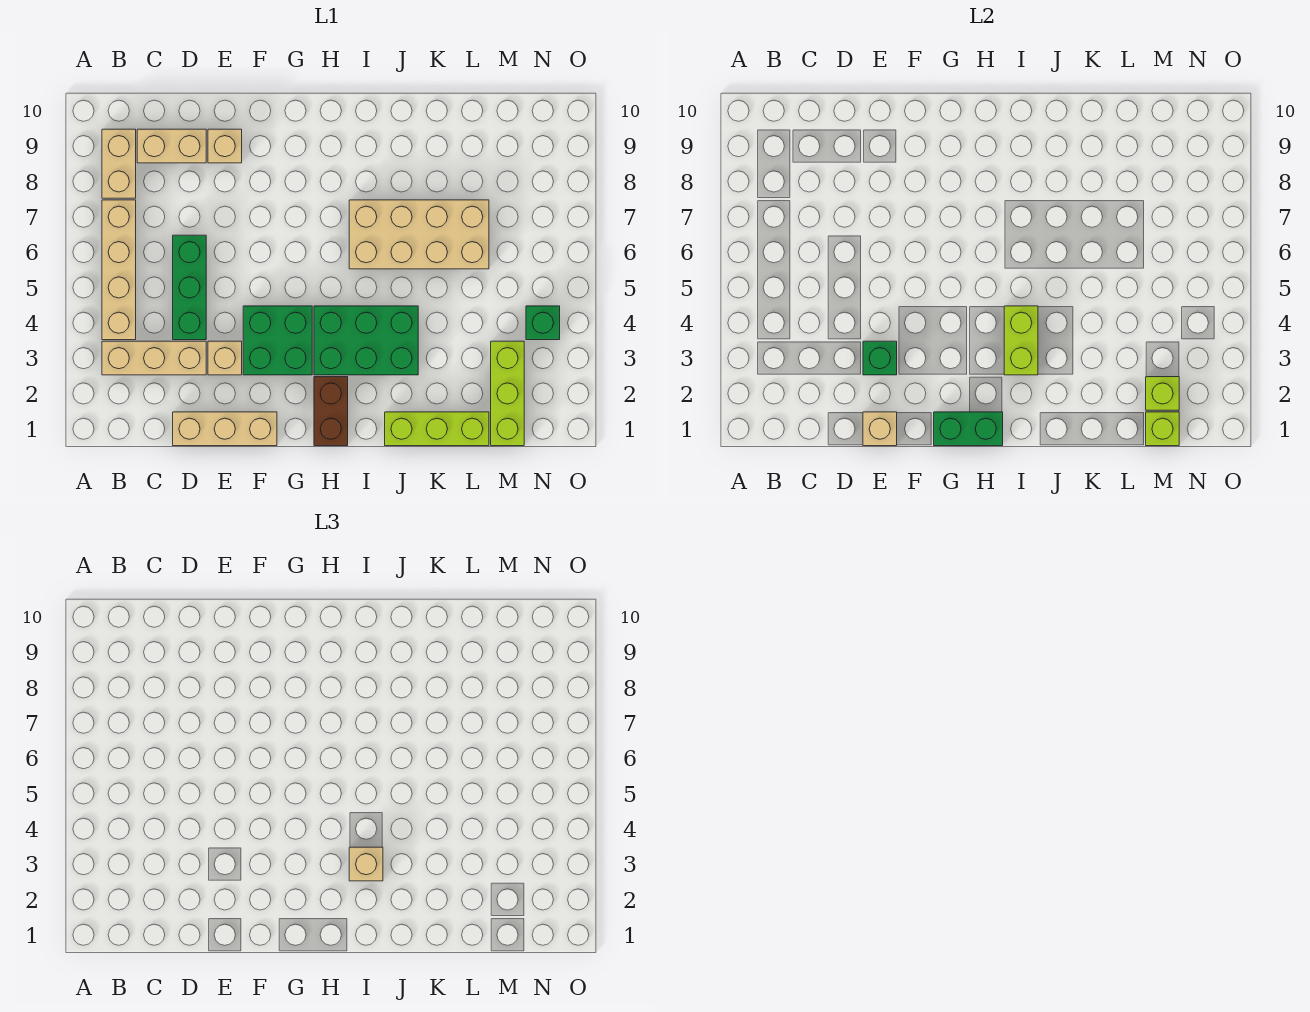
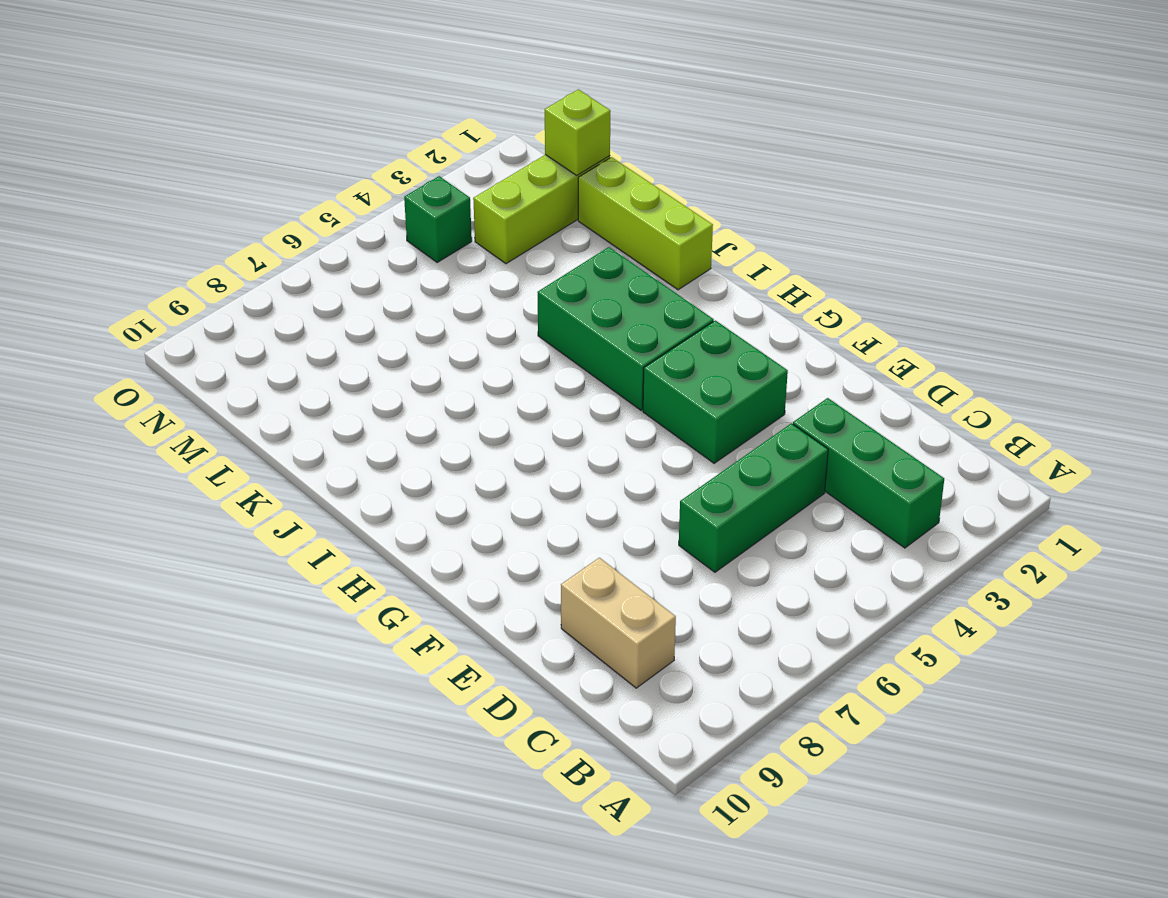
green brick B3:D3 level 1 -> tan brick B3:D3 level 1
none -> tan brick B4:B7 level 1
none -> tan brick B8:B9 level 1
none -> tan brick D1:F1 level 1

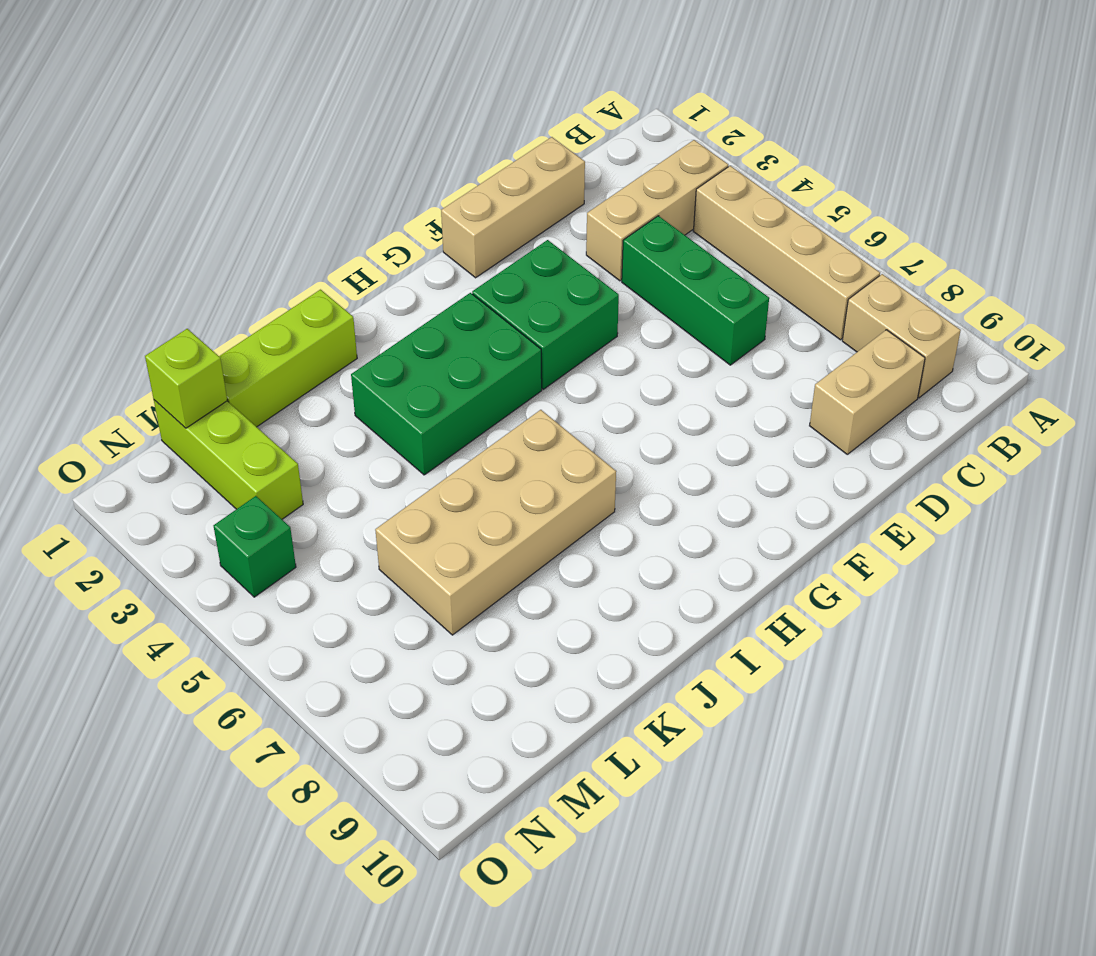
none -> tan brick E3 level 1
none -> tan brick E9 level 1
none -> brown brick H1:H2 level 1

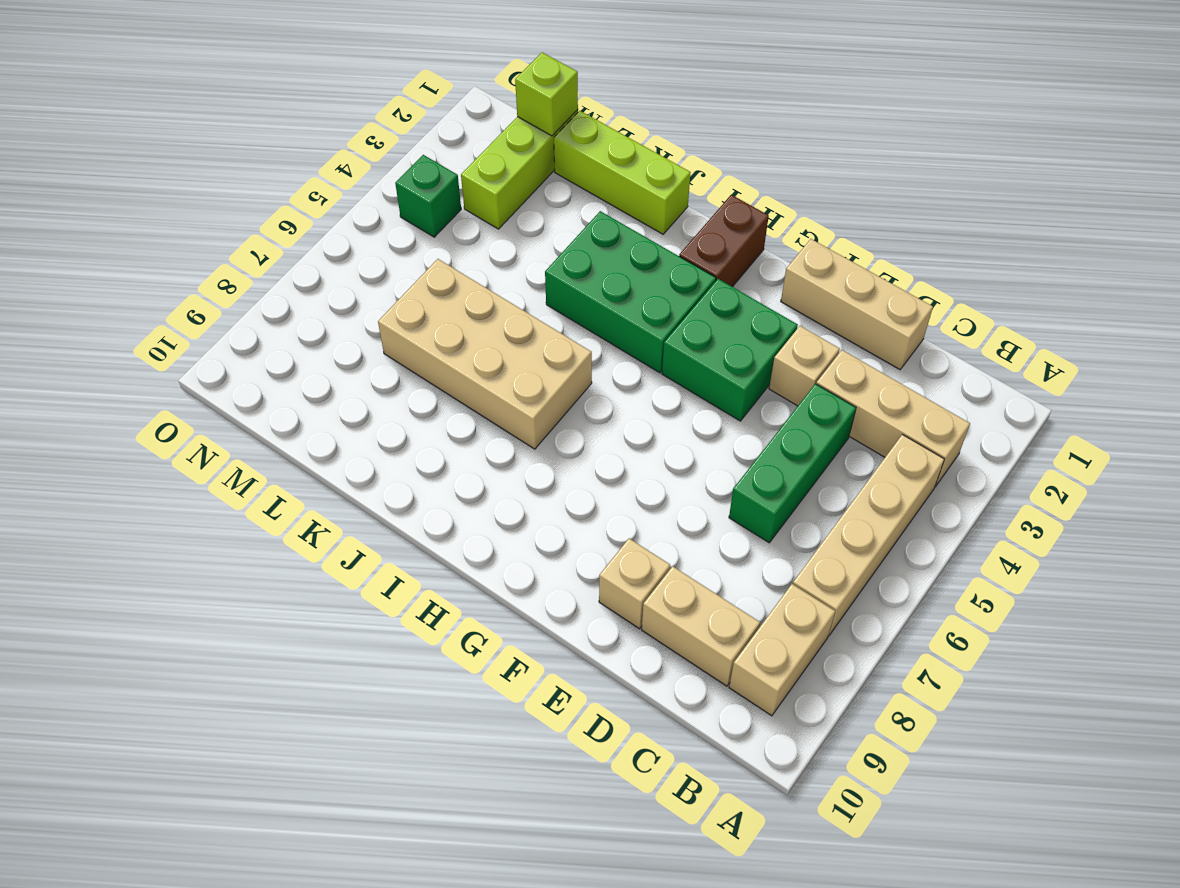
none -> tan brick E1 level 2
none -> green brick E3 level 2
none -> green brick G1:H1 level 2

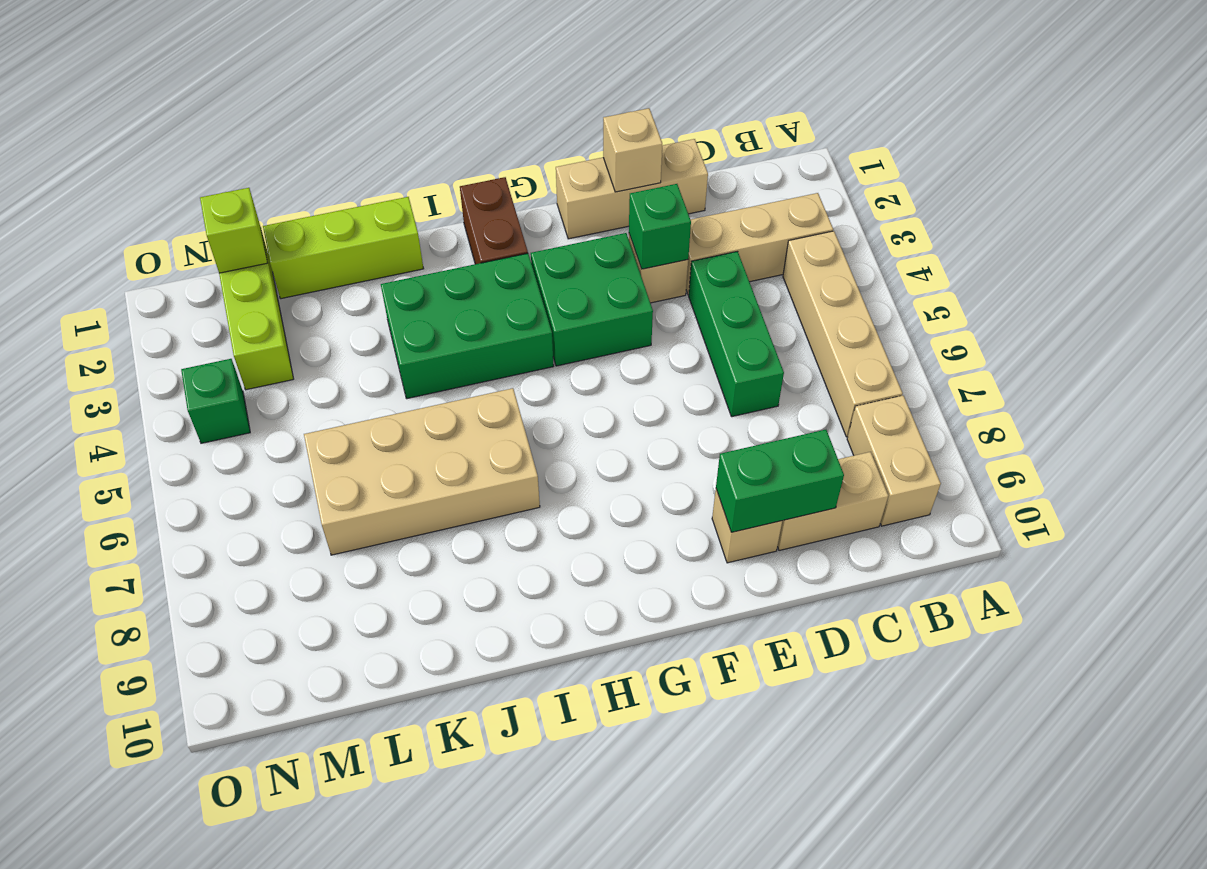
green brick D9:E9 level 2 -> green brick G1:H1 level 2
none -> lime brick I3:I4 level 2
none -> lime brick M2 level 2
none -> tan brick I3 level 3

